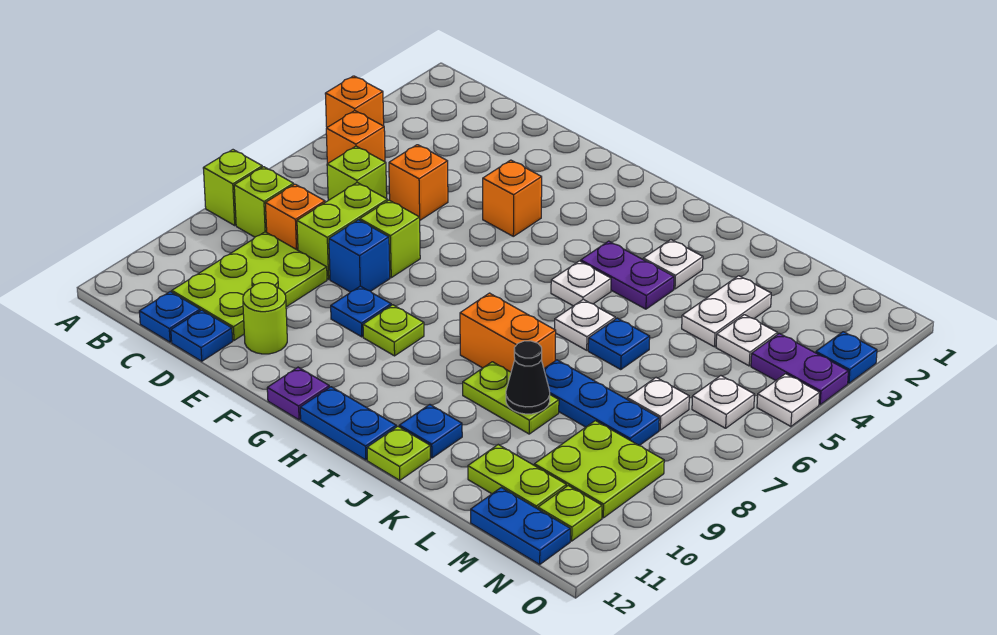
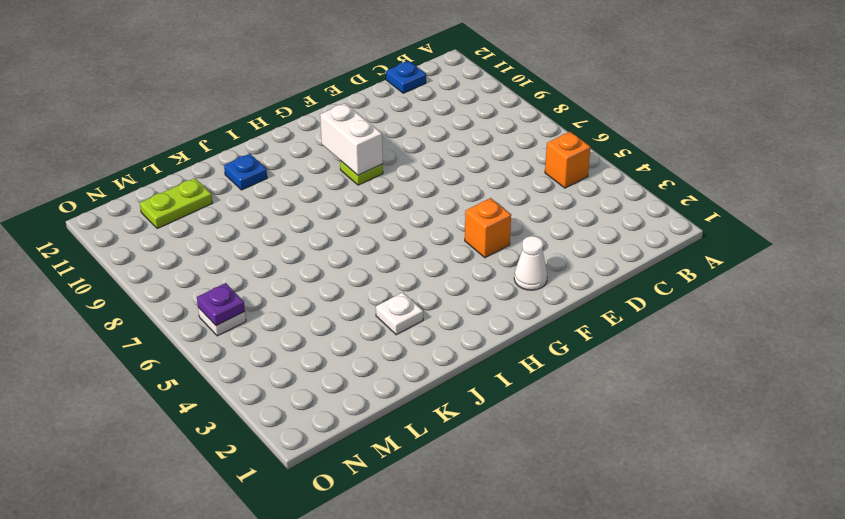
white cone F2 level 1 -> none
white brick G9:G10 level 2 -> none
purple plate N6 level 2 -> purple plate G12 level 1
none -> orange brick A4 level 1
none -> lime brick A8 level 1
none -> lime brick B8 level 1
none -> lime brick C6 level 1

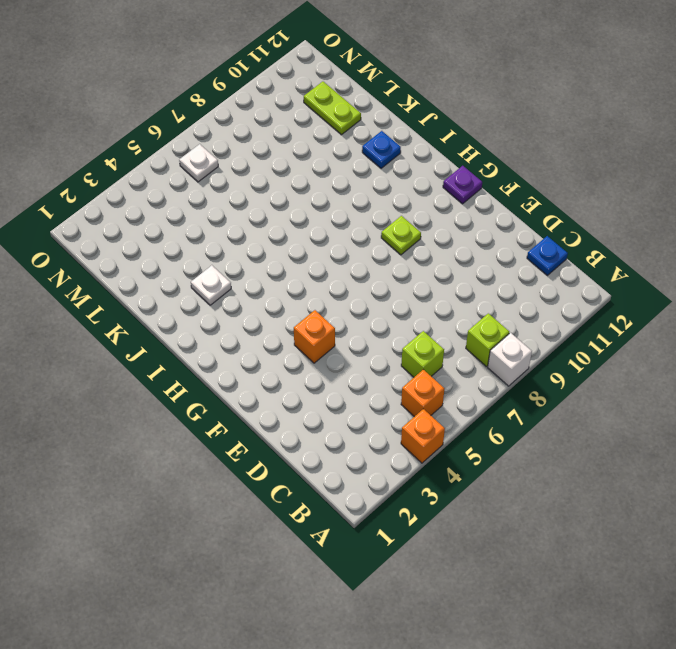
white brick A8 level 1 -> lime brick A8 level 1
none -> orange brick C8 level 1
none -> lime plate C9:D11 level 1
none -> orange brick D5 level 1
none -> lime brick D7:D8 level 1

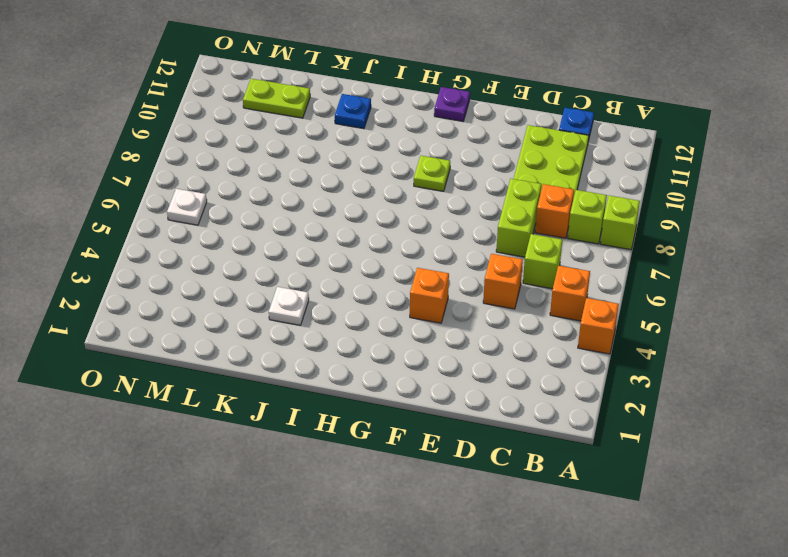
none -> blue plate D12 level 1
none -> lime brick E7 level 1
none -> blue brick E8 level 1
none -> lime round brick E11 level 1

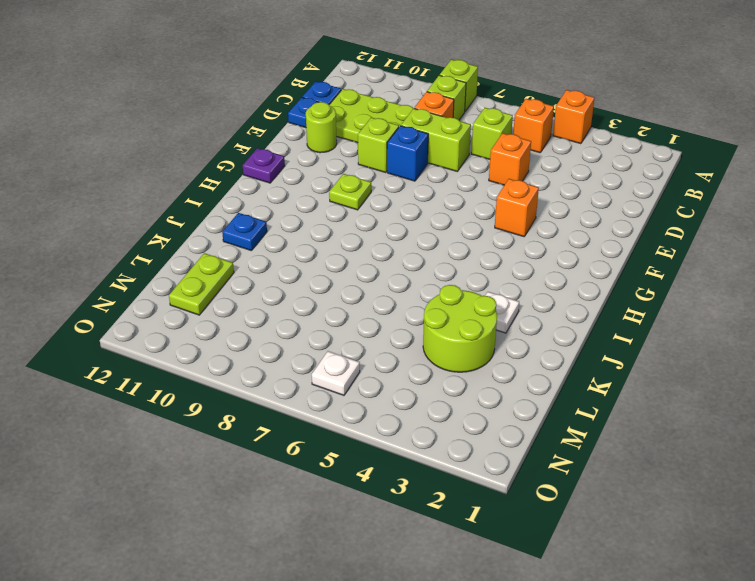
lime brick E9 level 1 -> lime brick E7 level 1
lime round brick K3:L4 level 1 -> white plate L3:L4 level 1
none -> blue plate F9 level 1
none -> blue plate H12:I12 level 1
none -> purple plate I4:J4 level 1
none -> white plate I5 level 1

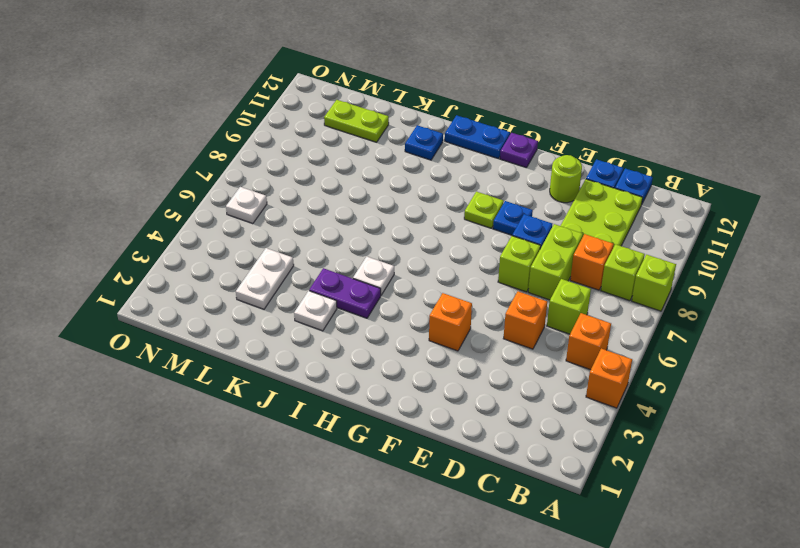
none -> orange brick I8:J8 level 1
none -> white plate J6 level 1
none -> lime plate J9:K9 level 1
none -> lime plate J12 level 1

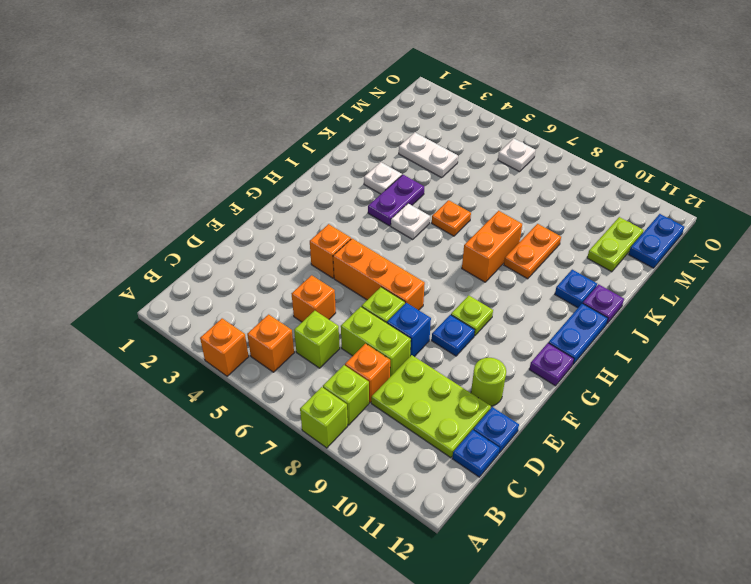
orange brick F5:F7 level 1 -> none
orange plate J6 level 1 -> white plate J6 level 1
orange plate J9:K9 level 1 -> lime plate J9:K9 level 1
purple plate J12 level 1 -> lime plate J12 level 1
none -> blue plate K6 level 1
none -> blue plate K8:M8 level 1
none -> white plate M4 level 1
none -> white plate M7 level 1

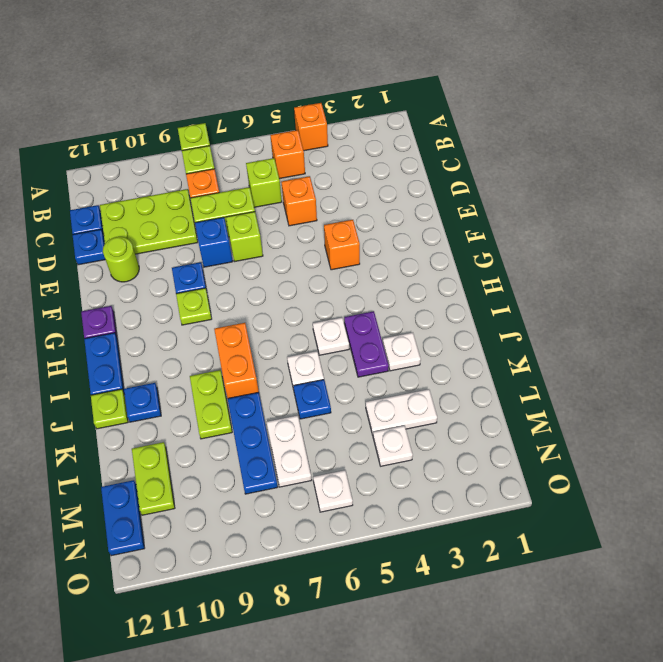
white plate L7:M7 level 1 -> white plate M7 level 1
none -> lime plate M9:N10 level 1
none -> purple plate N4:O4 level 1
none -> lime plate N11 level 1
none -> blue plate O3 level 1

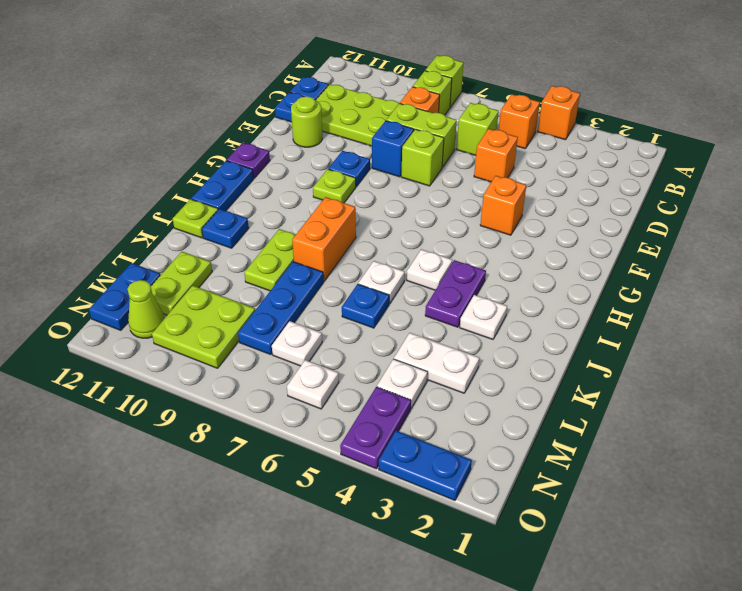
lime cone N11 level 1 -> lime plate N11 level 1
blue plate O2:O3 level 1 -> blue plate O3 level 1
none -> white plate O5 level 1
none -> black cone K9 level 2

